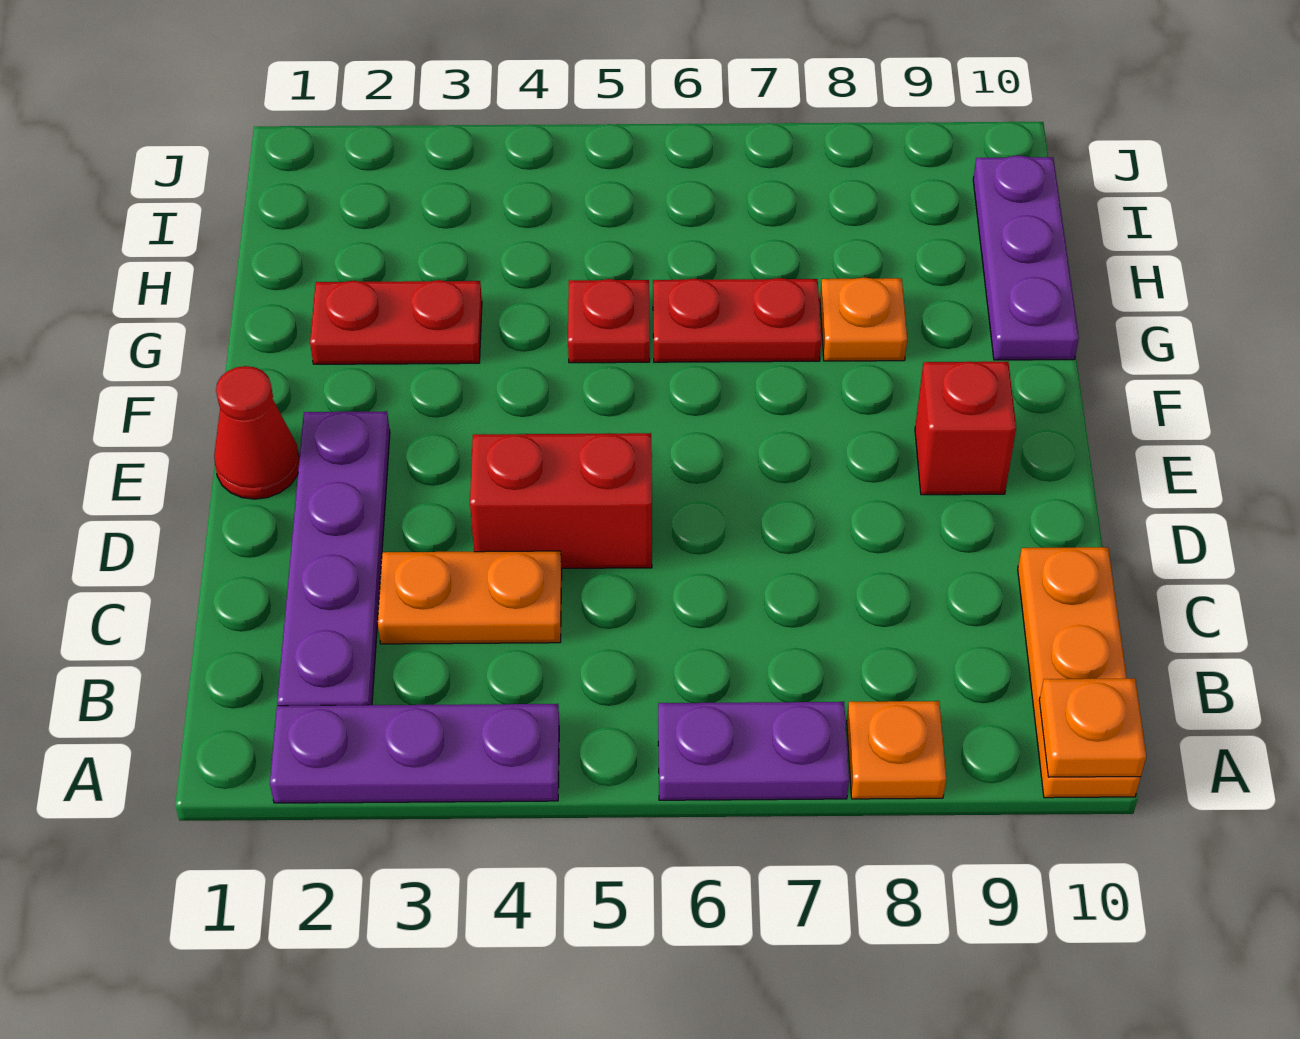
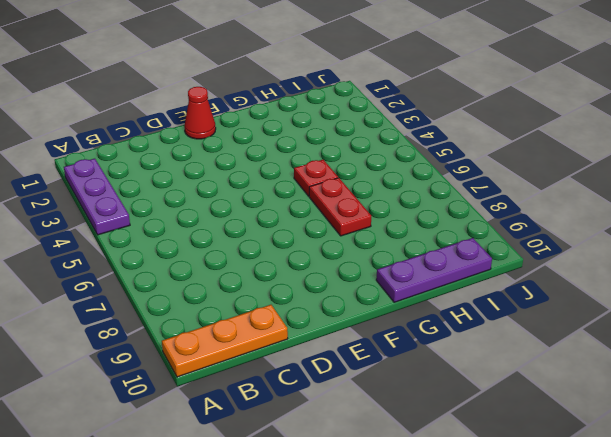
none -> purple plate A6:A7 level 1
none -> orange plate A8 level 1
none -> purple plate B2:E2 level 1

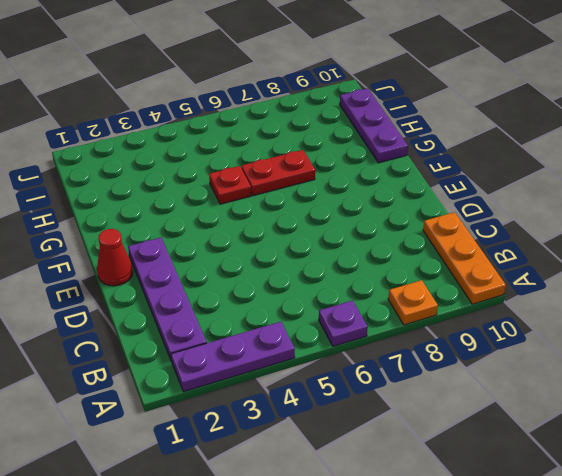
purple plate A6 level 1 -> purple plate A6:A7 level 1
none -> orange plate C3:C4 level 1
none -> red brick D4:D5 level 1
none -> red brick E9 level 1

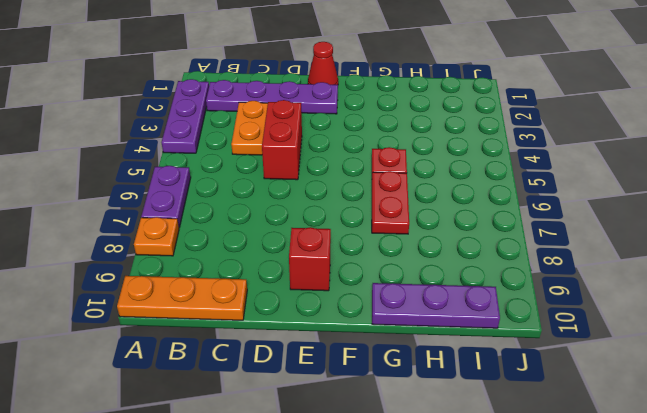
none -> red plate G2:G3 level 1
none -> orange plate G8 level 1
none -> orange plate A10 level 2

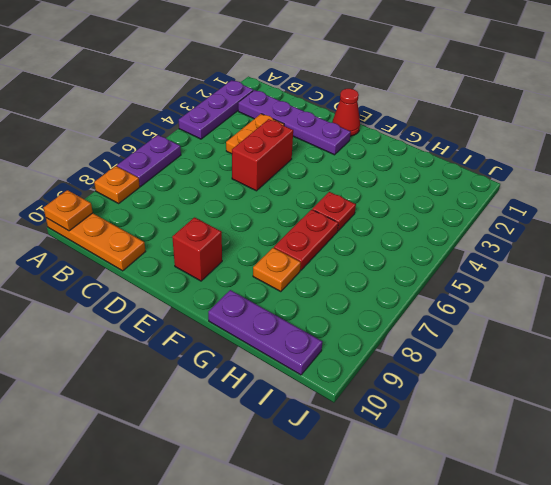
none -> red plate G2:G3 level 1

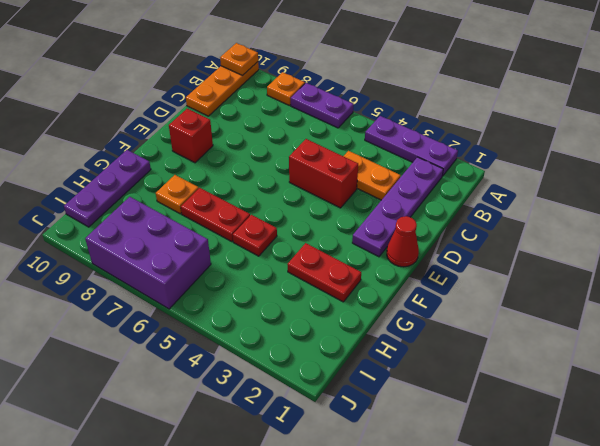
purple brick I6:J8 level 1 -> none

